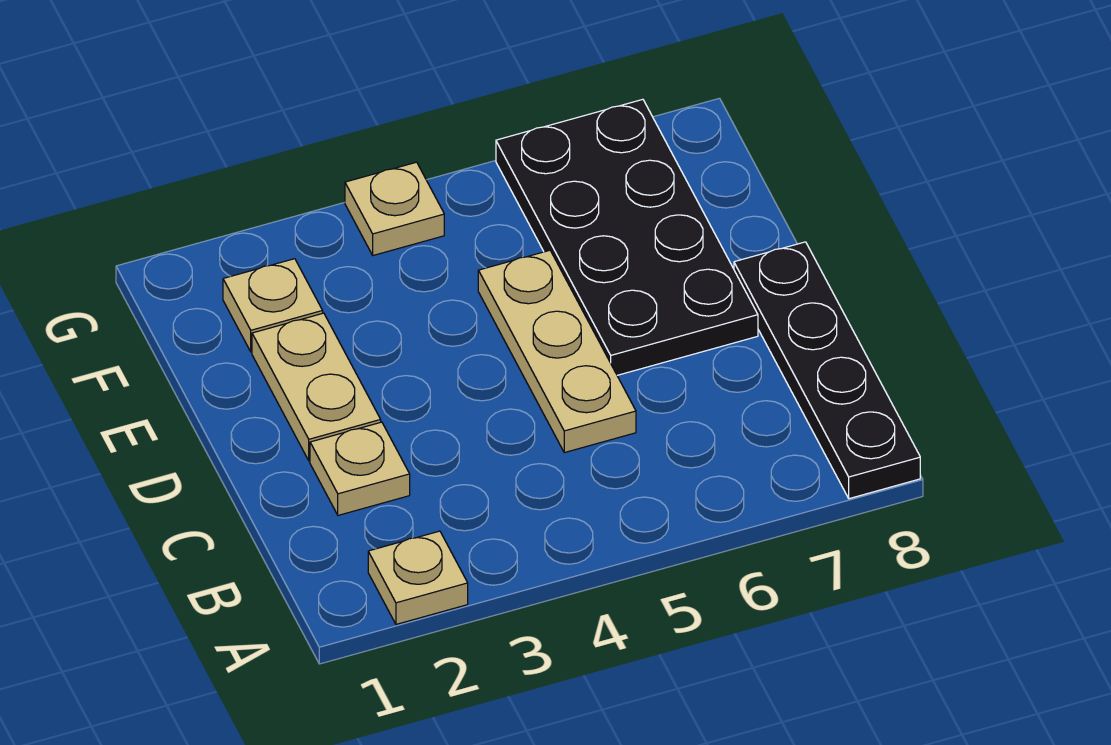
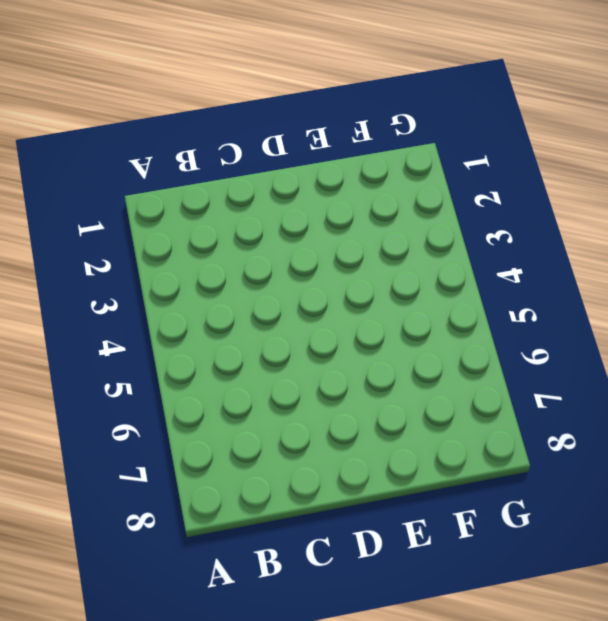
none -> tan plate A2 level 1
none -> black plate A8:D8 level 1

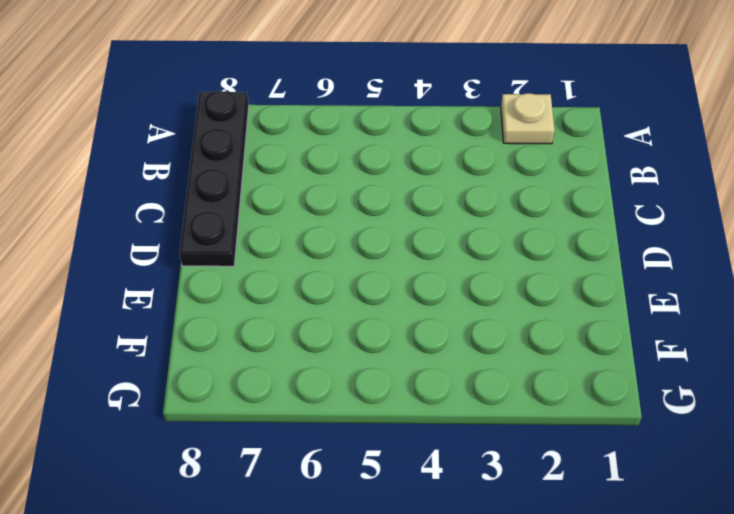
none -> tan plate C2 level 1
none -> tan plate C5:E5 level 1

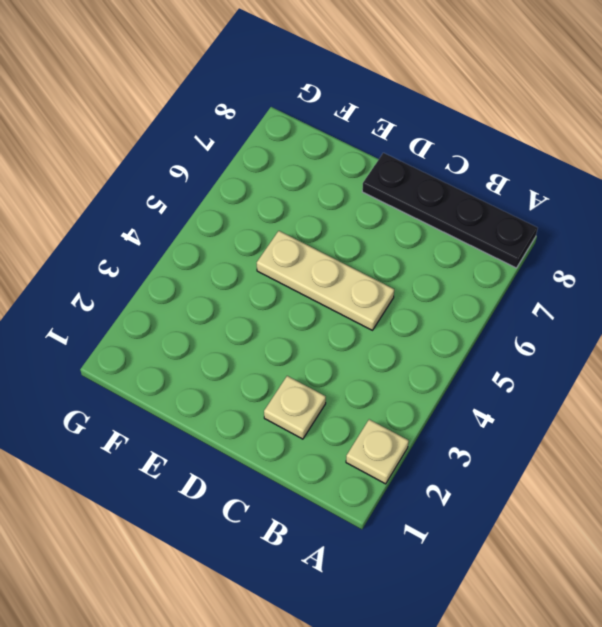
none -> tan plate D2:E2 level 1
none -> black plate D6:G7 level 1

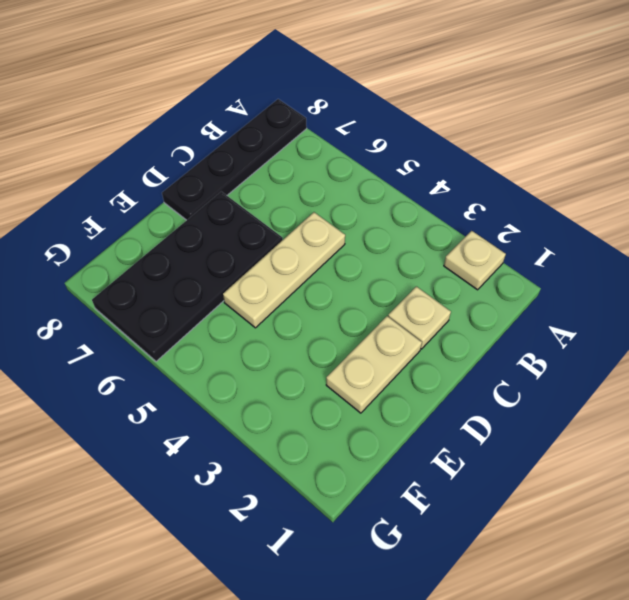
none -> tan plate F2 level 1
none -> tan plate G4 level 1

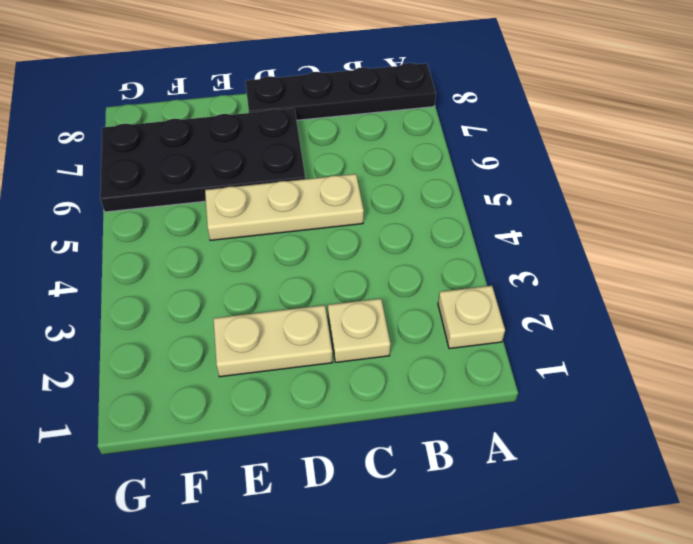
none -> tan plate F2 level 1
none -> tan plate G4 level 1

